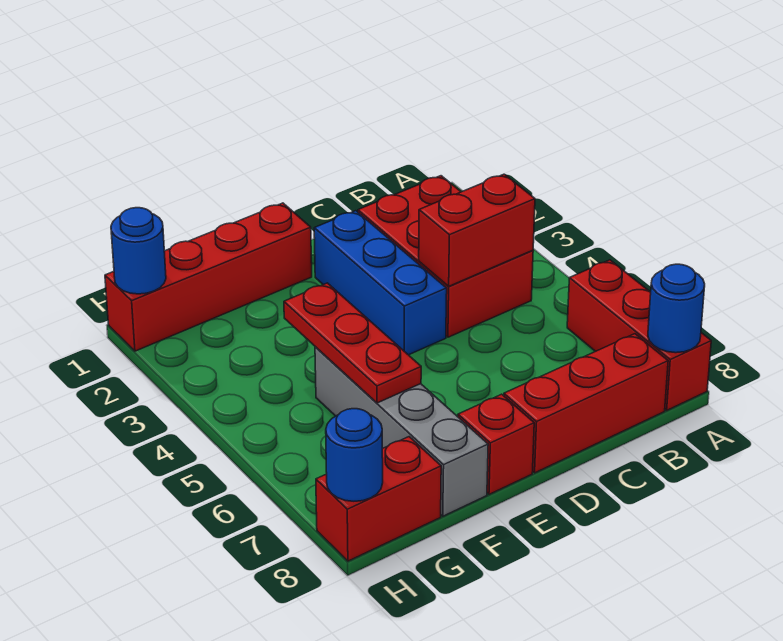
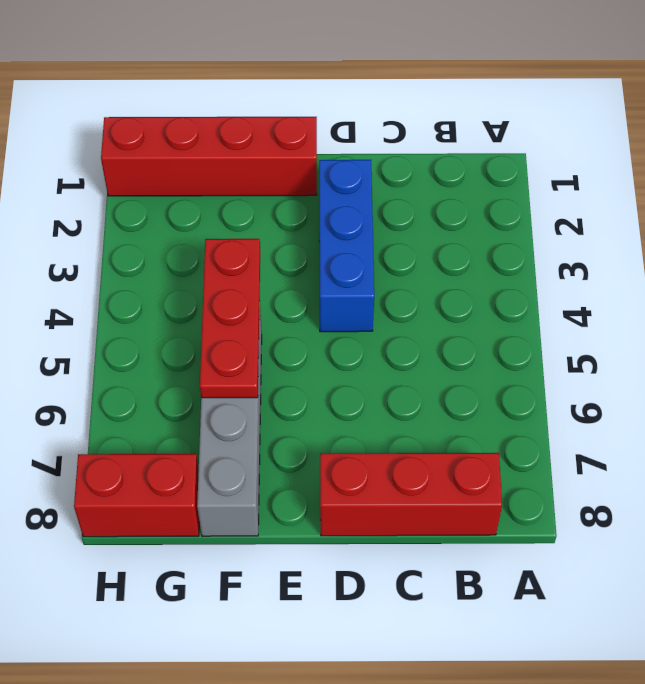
none -> red brick A6:A8 level 1
none -> red brick B2:C4 level 1
none -> red brick E8 level 1

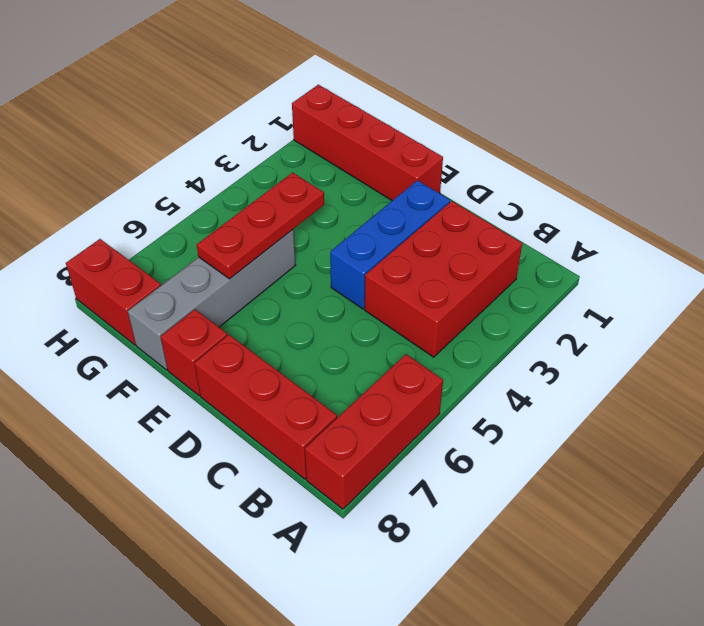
none -> blue round brick A8 level 2
none -> red brick B4:C4 level 2
none -> blue round brick H1 level 2

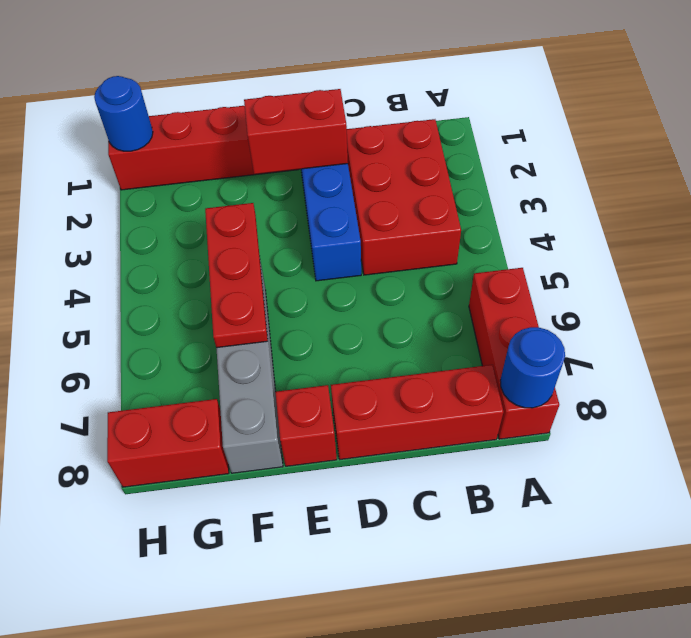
red brick D2:E2 level 2 -> red brick B4:C4 level 2
none -> blue round brick H8 level 2

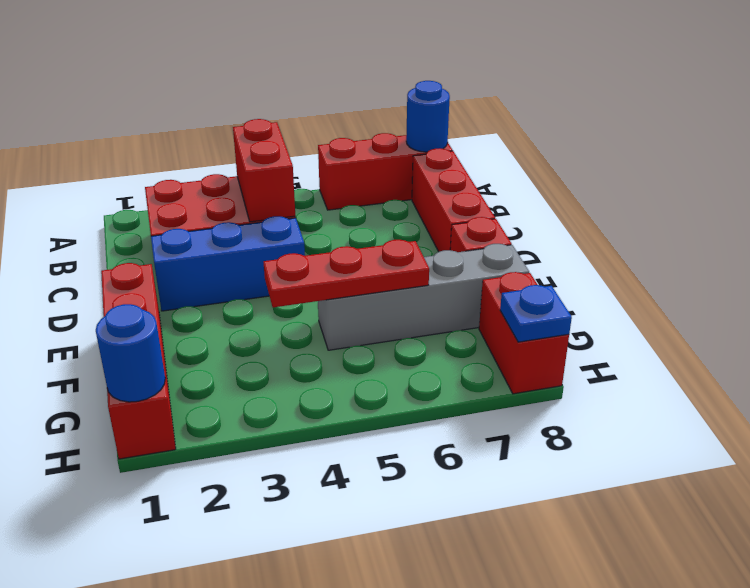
blue plate H8 level 2 -> blue round brick H8 level 2

